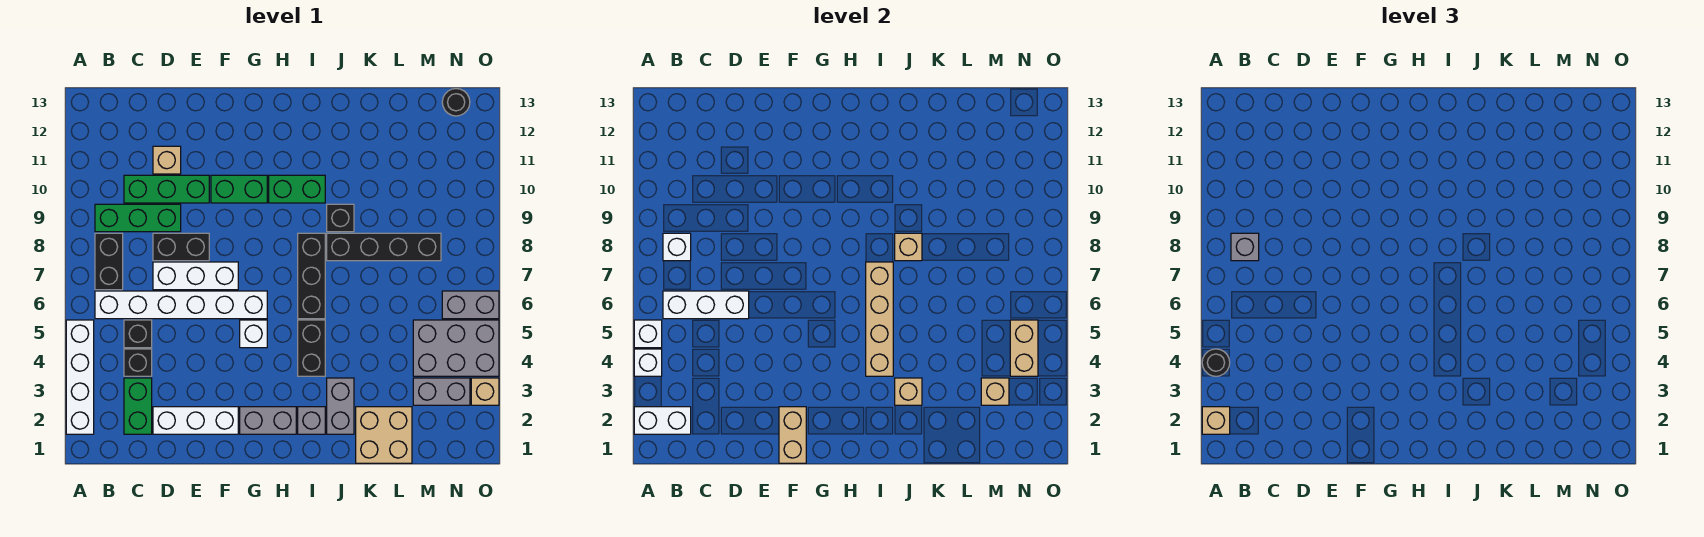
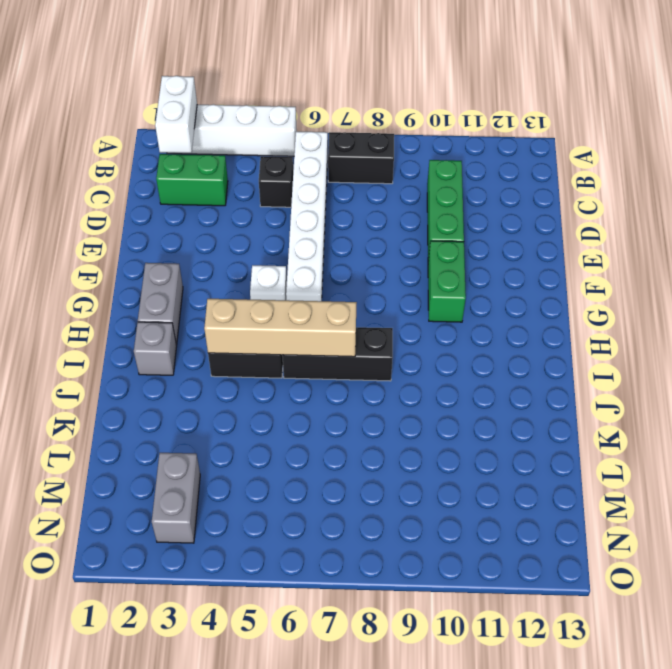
none -> green brick B9:D9 level 1
none -> black brick C4 level 1
none -> white brick D2:F2 level 1
none -> white brick D7:F7 level 1

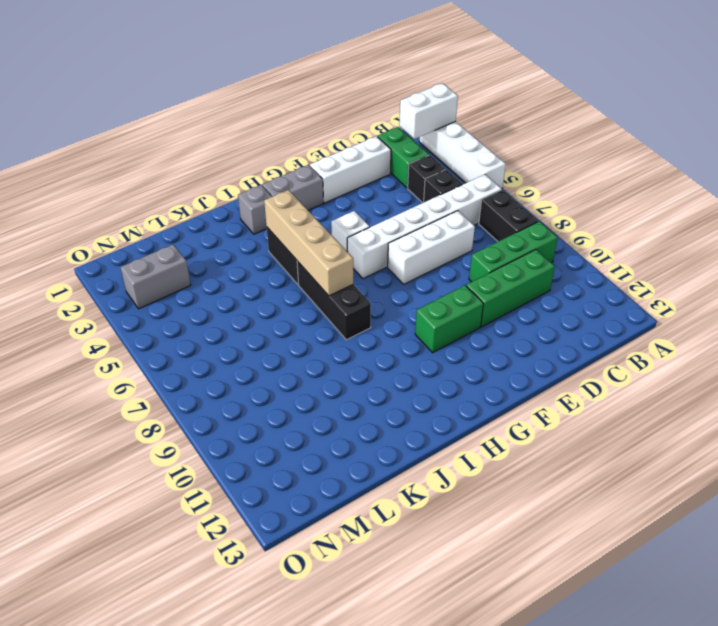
none -> black brick D8:E8 level 1
none -> tan brick D11 level 1
none -> green brick H10:I10 level 1
none -> grey brick J2:J3 level 1

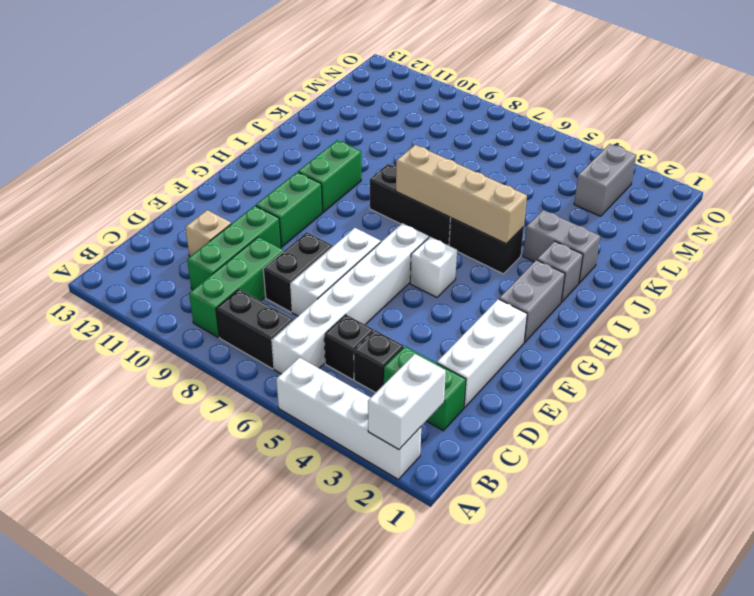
none -> black brick J8:M8 level 1
none -> black brick J9 level 1
none -> tan brick K1:L2 level 1
none -> grey brick M4:O5 level 1

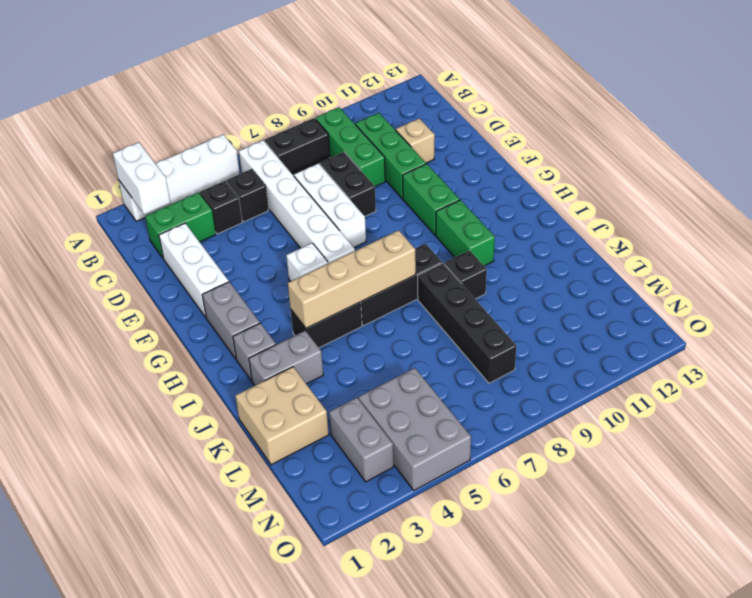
none -> grey brick N6:O6 level 1
none -> black round brick N13 level 1
none -> tan brick O3 level 1
none -> white brick A4 level 2

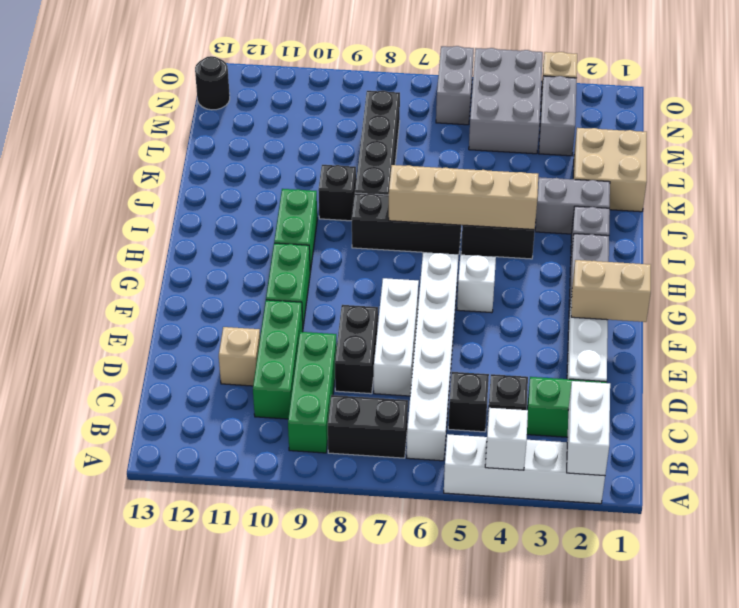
none -> white brick A5 level 2
none -> white brick B6:D6 level 2
none -> white brick B8 level 2
none -> tan brick J3 level 2

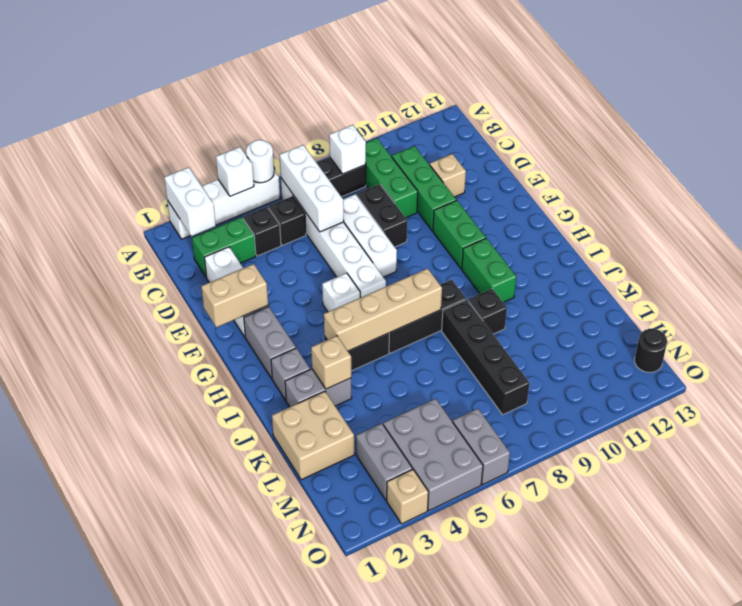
white round brick A5 level 2 -> white brick A5 level 2
none -> tan brick J8 level 2
none -> tan brick M3 level 2
none -> tan brick N4:N5 level 2
none -> tan brick A2 level 3

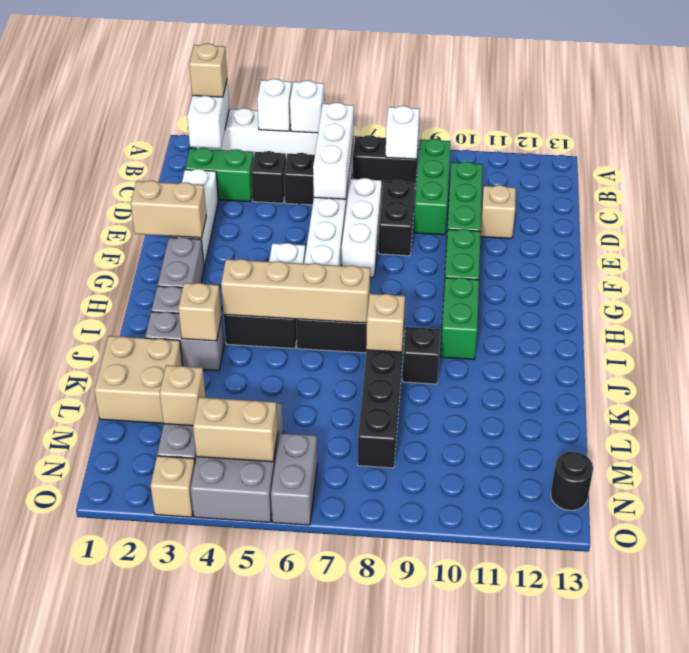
none -> black round brick A4 level 3
none -> grey brick B8 level 3

